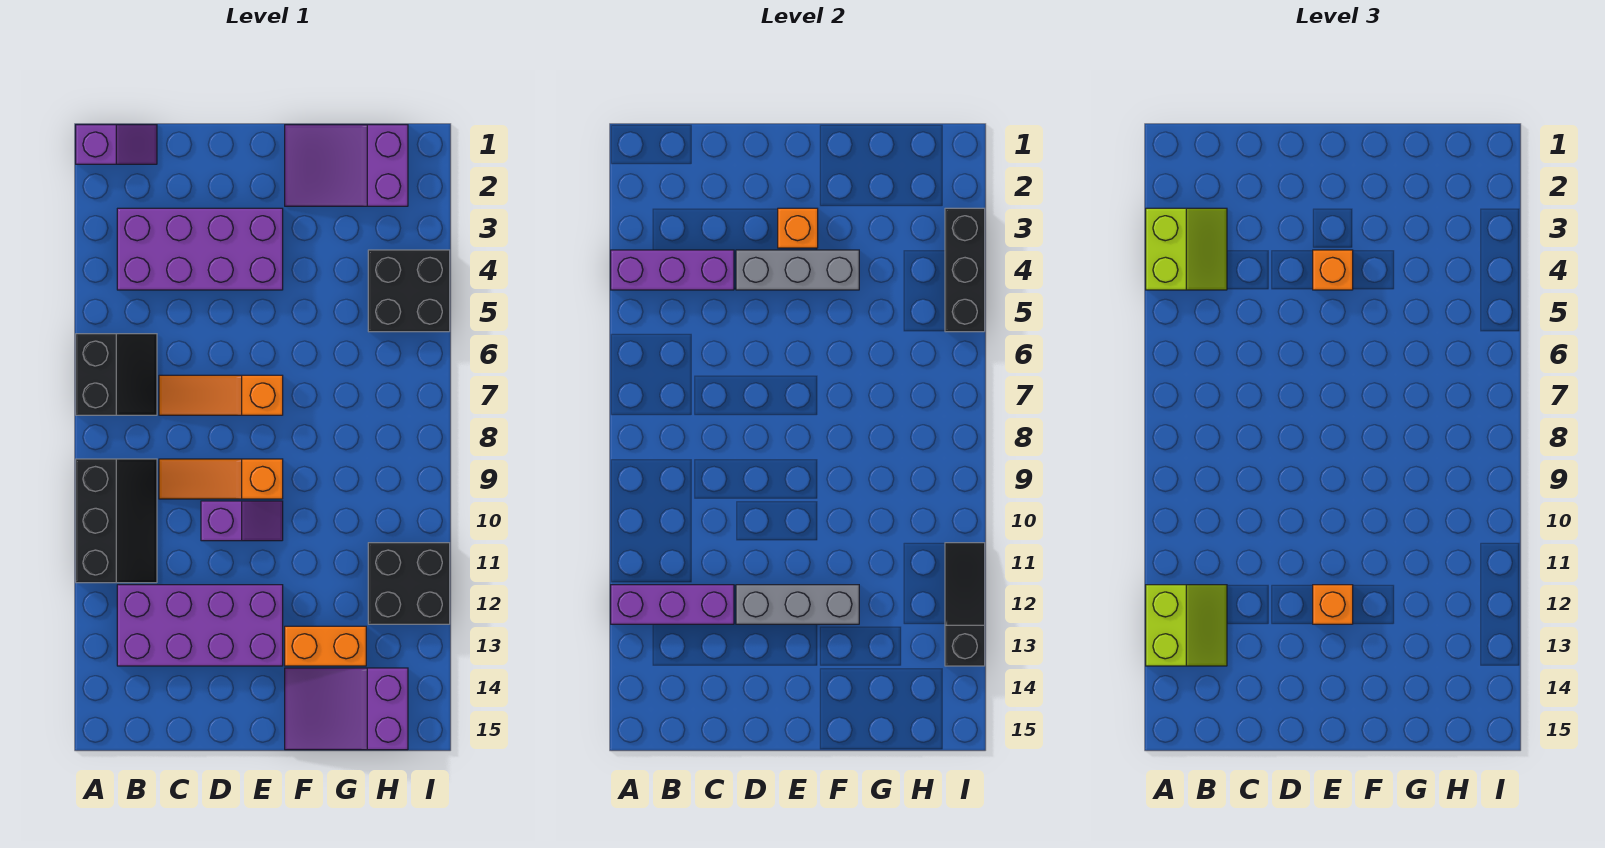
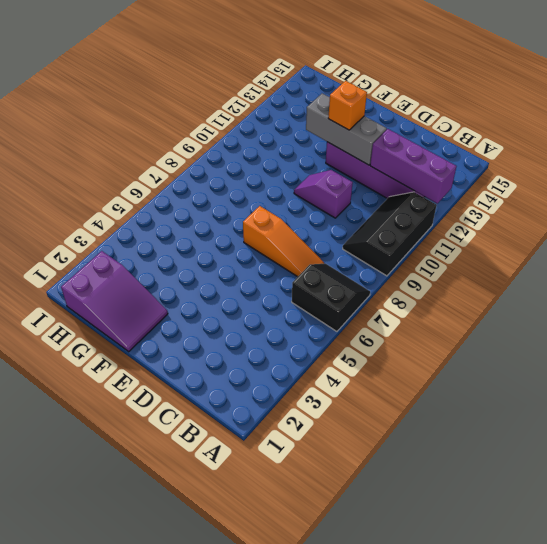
black slope A6:B7 level 1 top 6 -> black slope A6:B7 level 1 top A
none -> purple slope A1:B1 level 1 top A
none -> purple brick B3:E4 level 1
none -> orange slope C9:E9 level 1 top E

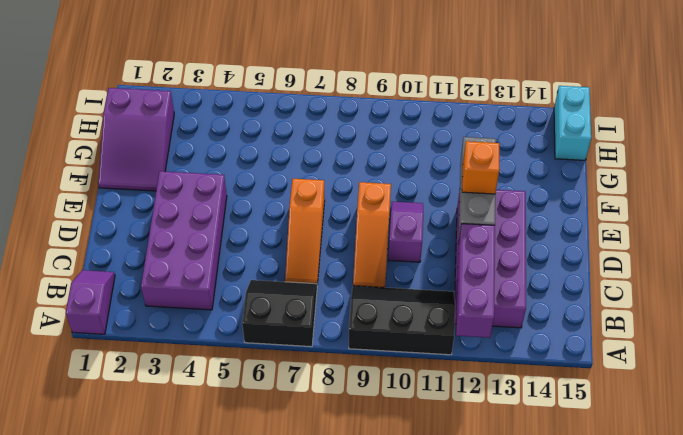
cyan brick H15:I15 level 1 -> purple slope F14:H15 level 1 top H
none -> orange brick F13:G13 level 1
none -> black brick H4:I5 level 1
none -> black brick H11:I12 level 1

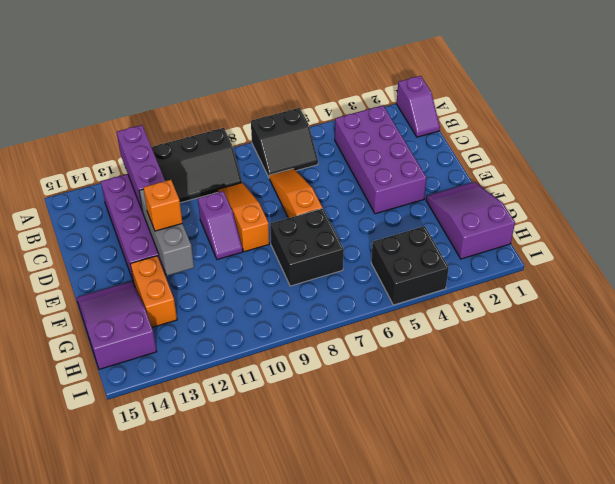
black brick F7:G8 level 1 -> black brick H11:I12 level 1
none -> purple brick A4:C4 level 2
none -> grey brick D4:F4 level 2
none -> orange brick E3 level 2

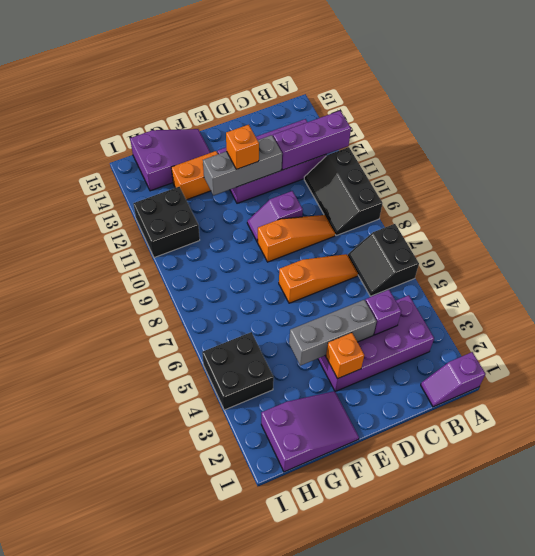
purple brick C4 level 2 -> purple brick A4:C4 level 2
none -> black brick I3:I5 level 2
none -> black slope I11:I13 level 2 top 13
none -> lime slope A3:B4 level 3 top A

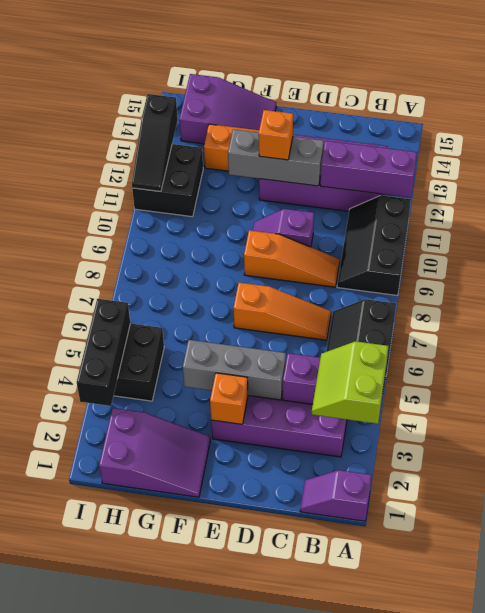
none -> lime slope A12:B13 level 3 top A
none -> orange brick E4 level 3

